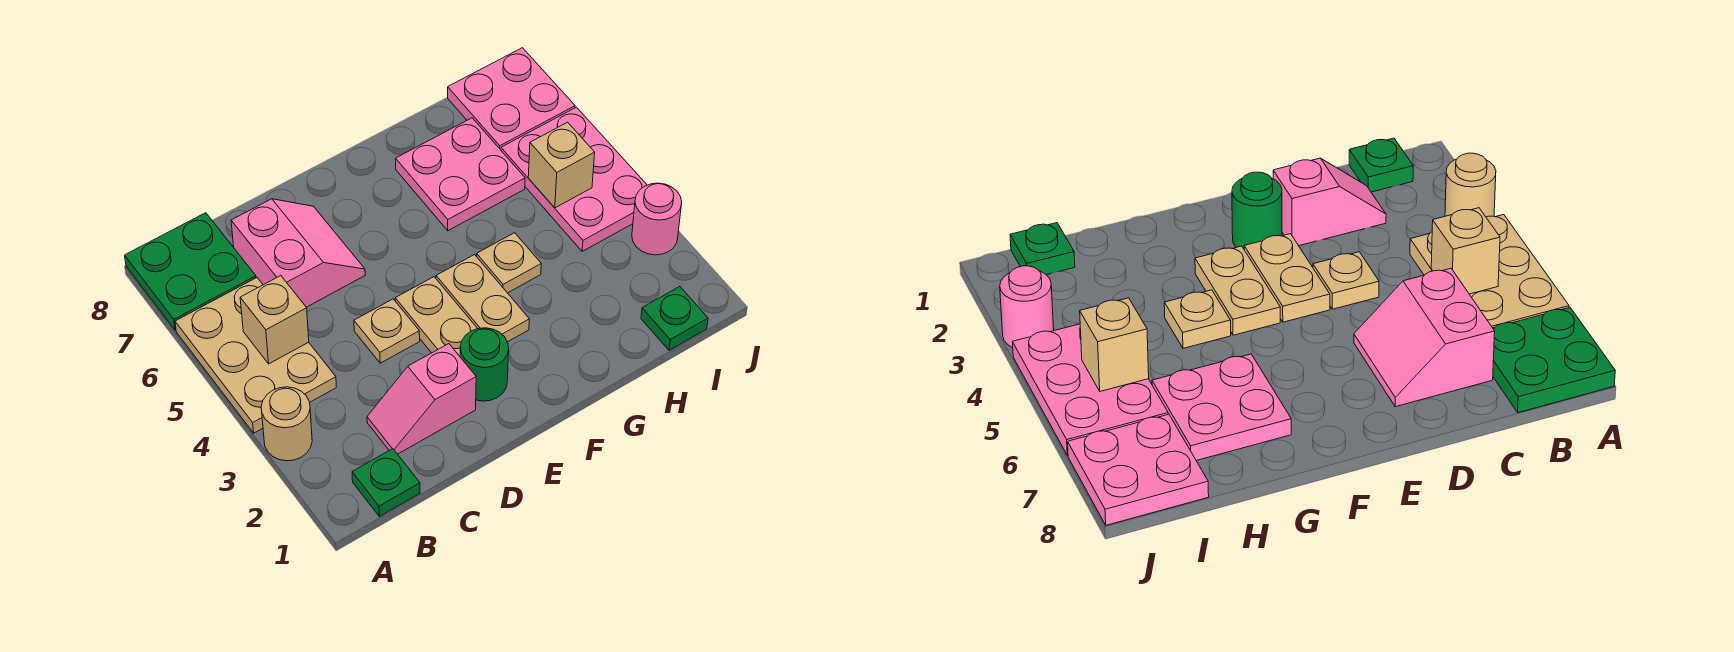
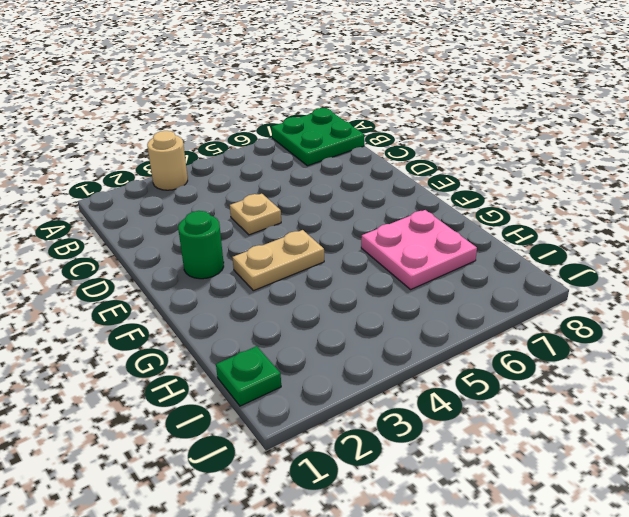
none -> tan plate A4:B6 level 1
none -> green plate B1 level 1
none -> pink slope C2:D2 level 1 top D

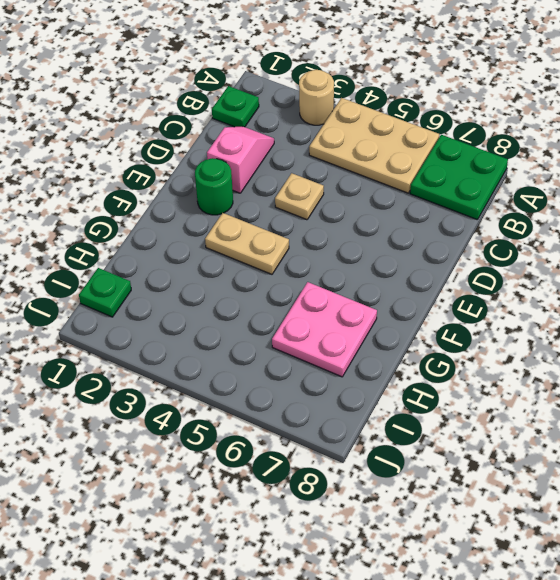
none -> pink slope C6:D7 level 1 top C
none -> tan plate E3:E4 level 1
none -> tan plate G4 level 1

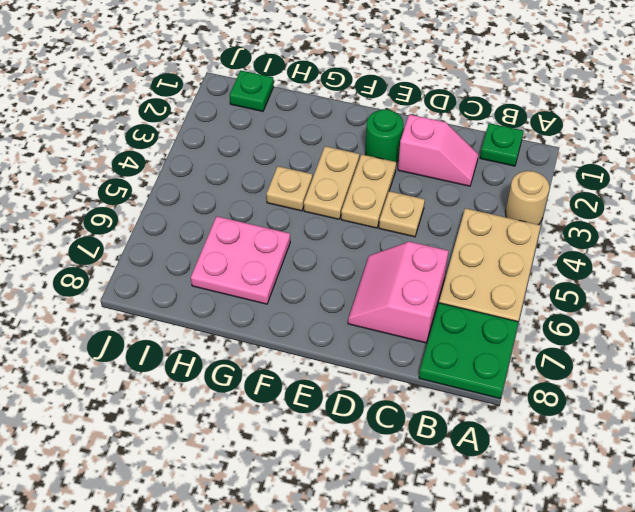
none -> pink plate I4:J6 level 1
none -> pink plate I7:J8 level 1
none -> pink round brick J3 level 1

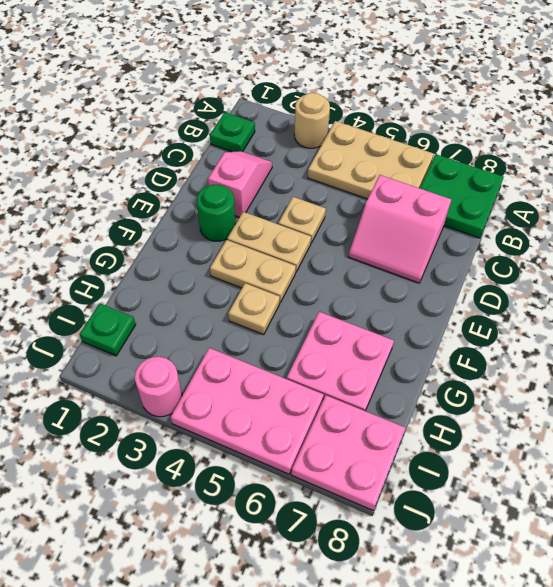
none -> tan brick B5 level 2
none -> tan brick I5 level 2

